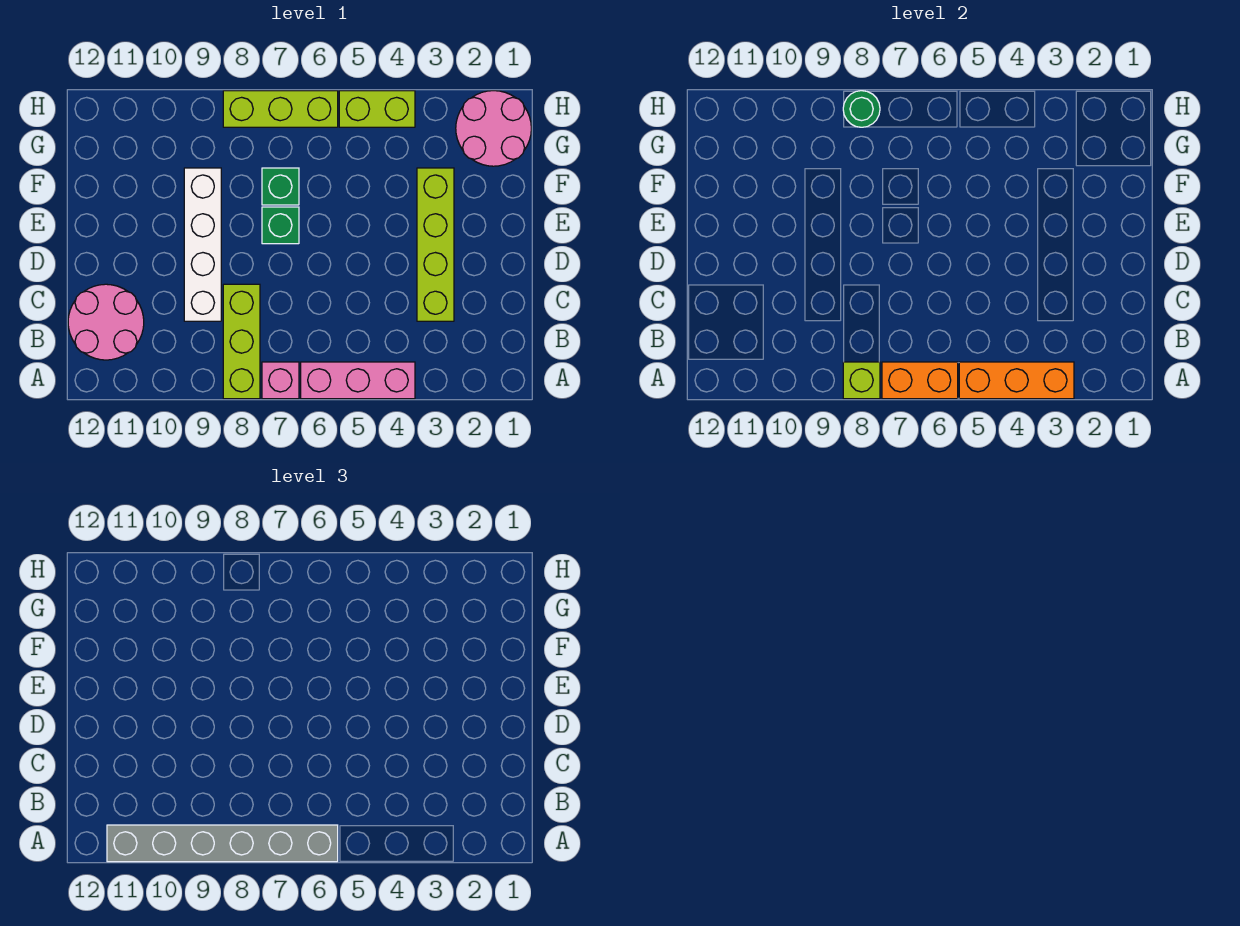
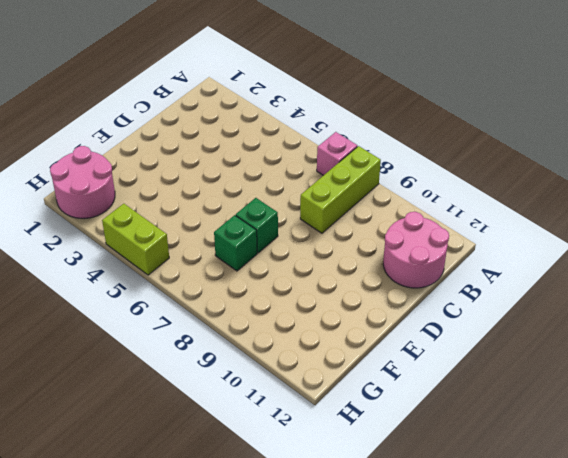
none -> pink brick A4:A6 level 1
none -> lime brick C3:F3 level 1
none -> white brick C9:F9 level 1

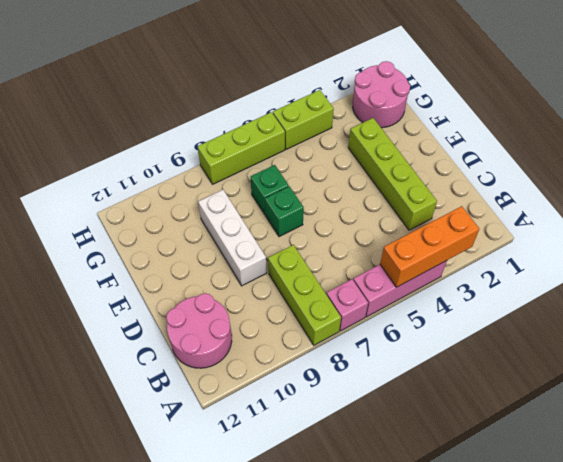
white brick D9:F9 level 1 -> white brick C9:F9 level 1
none -> orange brick A6:A7 level 2
none -> lime brick A8 level 2
none -> green round brick H8 level 2

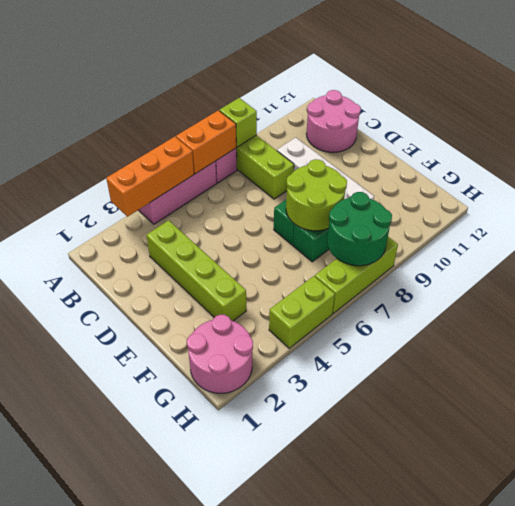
lime round brick E7:F8 level 2 -> none
green round brick G7:H8 level 2 -> green round brick H8 level 2
none -> grey brick A6:A11 level 3

